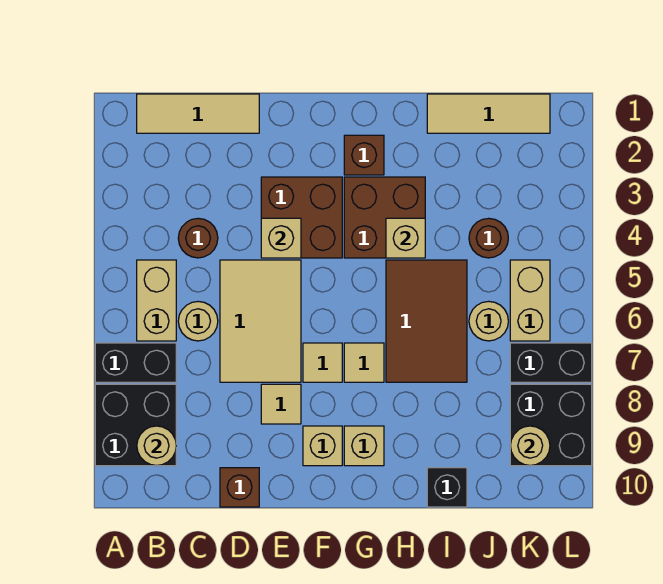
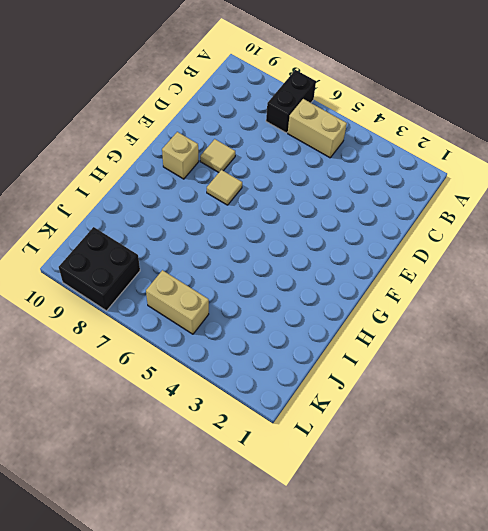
none -> black brick A8:B9 level 1
none -> tan tile B1:D1 level 1
none -> brown round brick C4 level 1

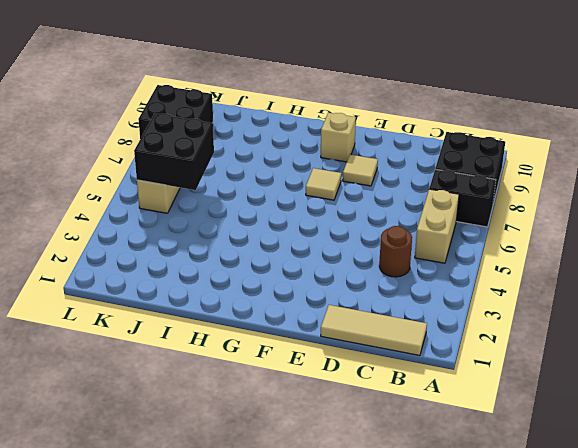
black brick J5:K6 level 2 -> none
none -> tan round brick C6 level 1
none -> tan tile D5:E7 level 1
none -> brown brick D10 level 1

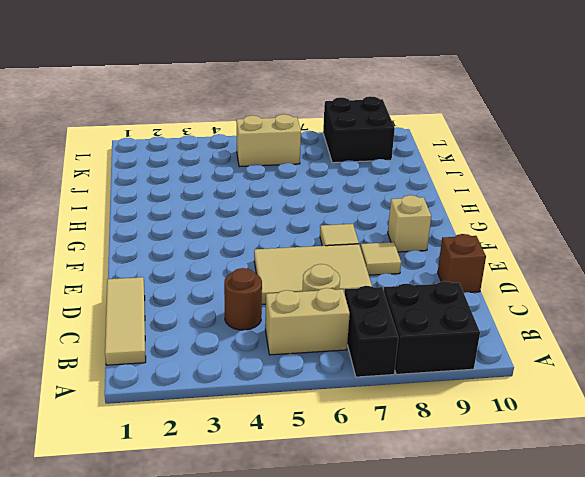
none -> brown brick E3:F4 level 1
none -> brown brick G2 level 1
none -> brown brick G3:H4 level 1

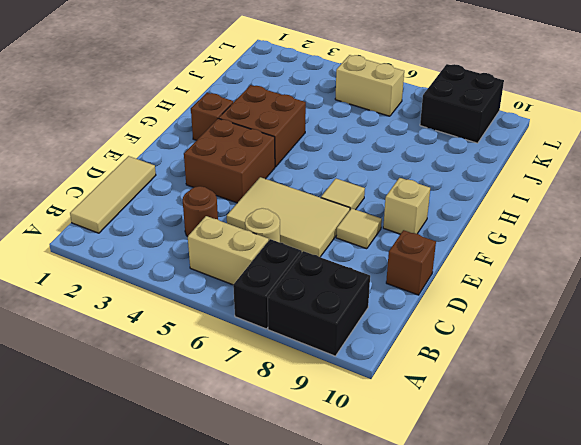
none -> tan tile G7 level 1
none -> tan brick G9 level 1
none -> brown tile H5:I7 level 1

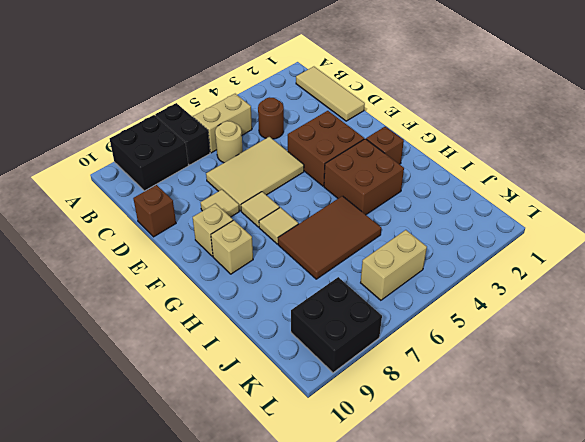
none -> tan tile I1:K1 level 1
none -> black brick I10 level 1
none -> brown round brick J4 level 1

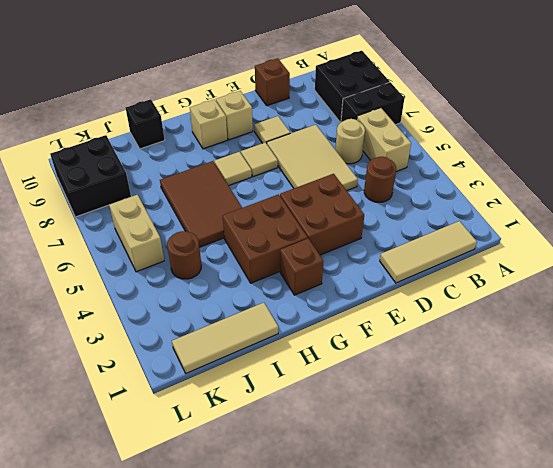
none -> tan round brick J6 level 1
none -> black brick K7:L7 level 1
none -> tan round brick B9 level 2

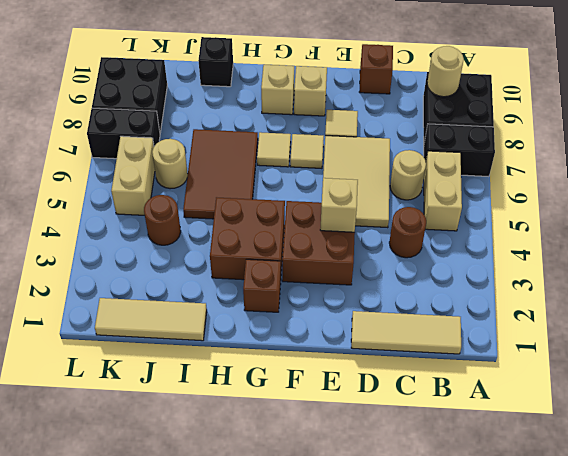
none -> tan brick H4 level 2
none -> tan round brick K9 level 2

